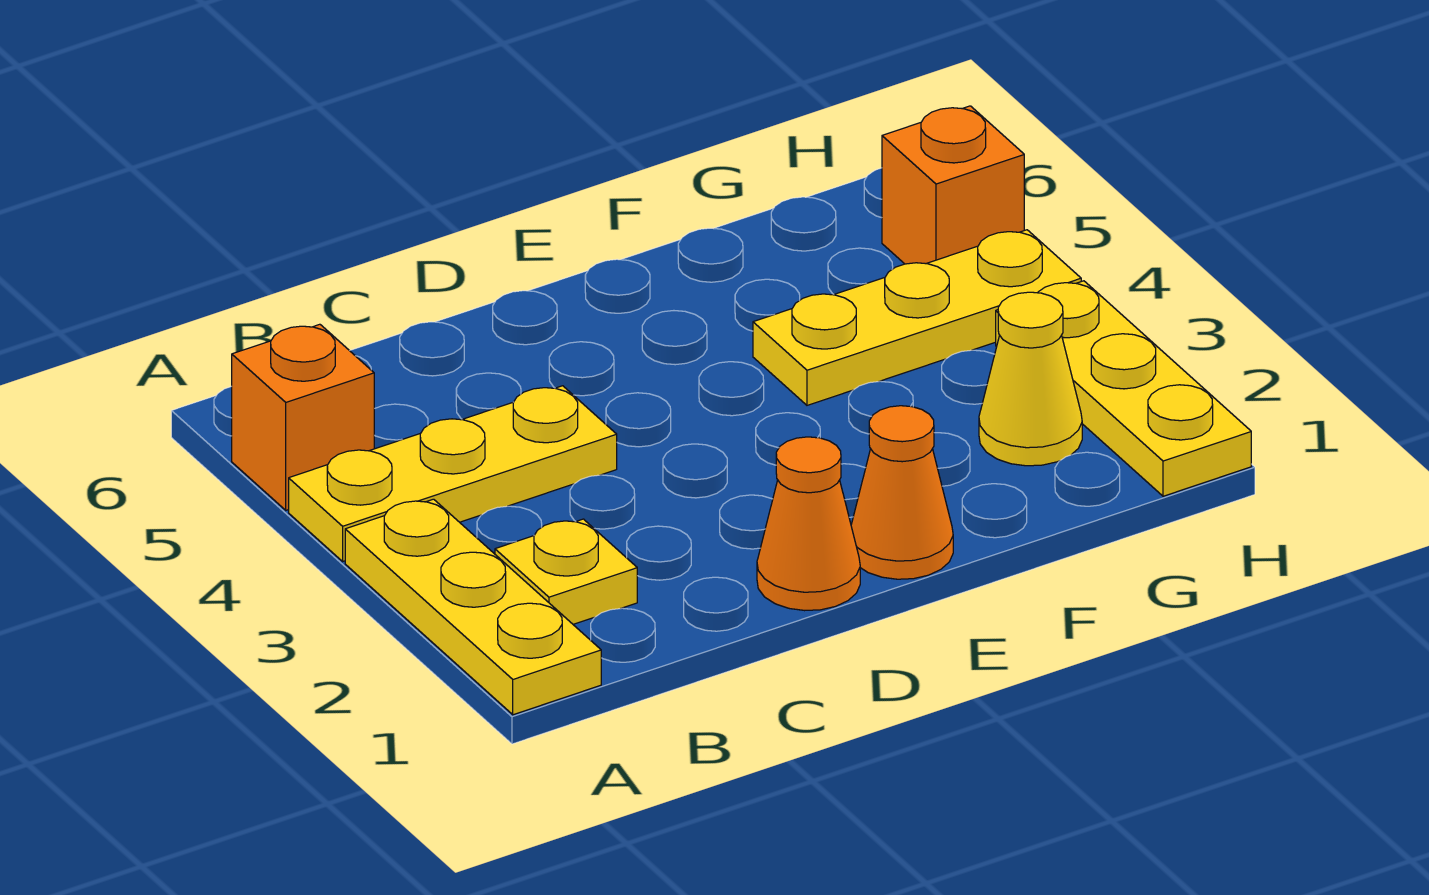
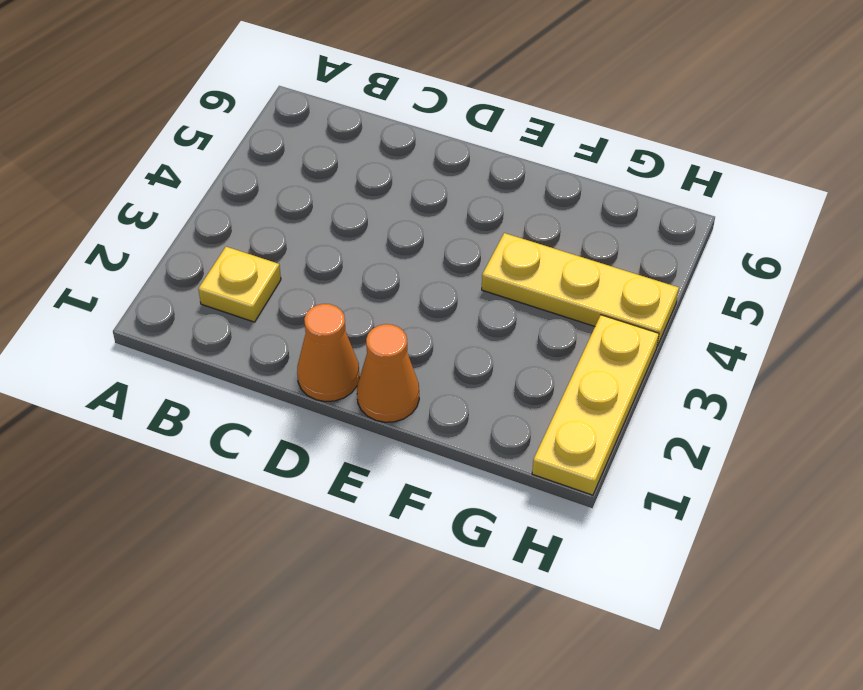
none -> yellow plate A1:A3 level 1
none -> yellow plate A4:C4 level 1

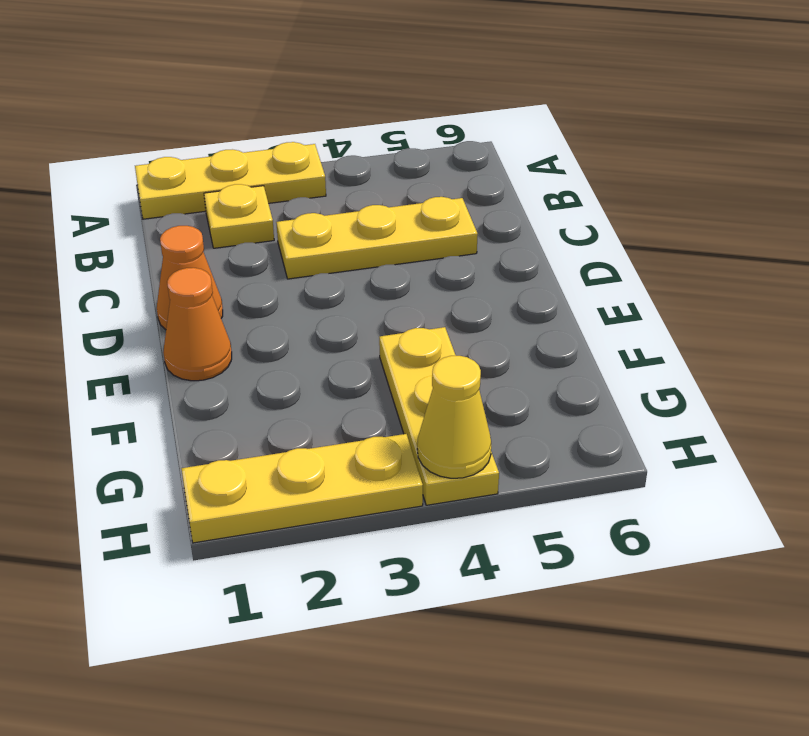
yellow plate C3:C5 level 1 -> yellow plate A4:C4 level 1
yellow cone H4 level 2 -> yellow cone G2 level 1
none -> orange brick A5 level 1
none -> orange brick H5 level 1

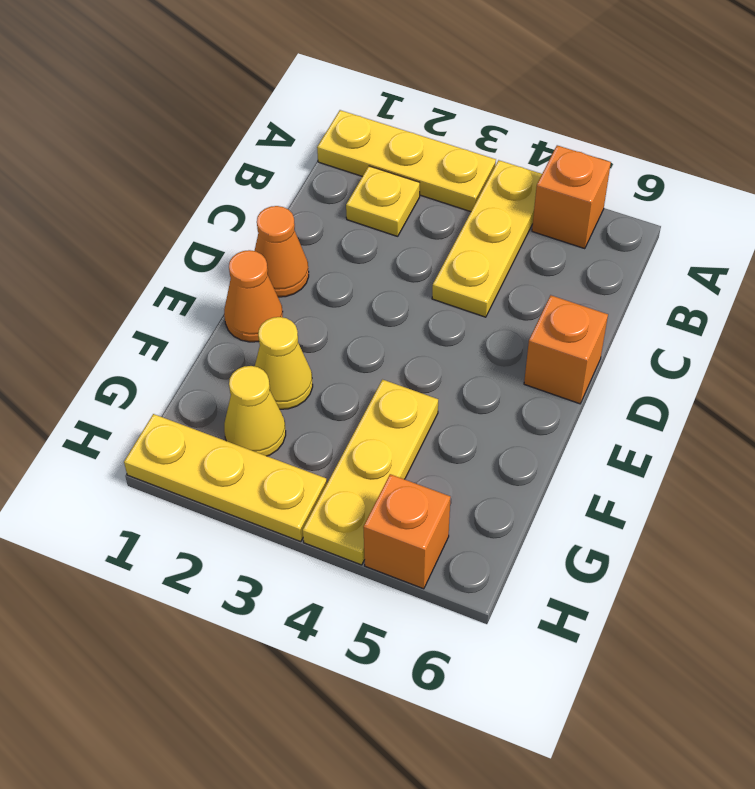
orange brick D6 level 1 -> none
yellow cone F2 level 1 -> none

